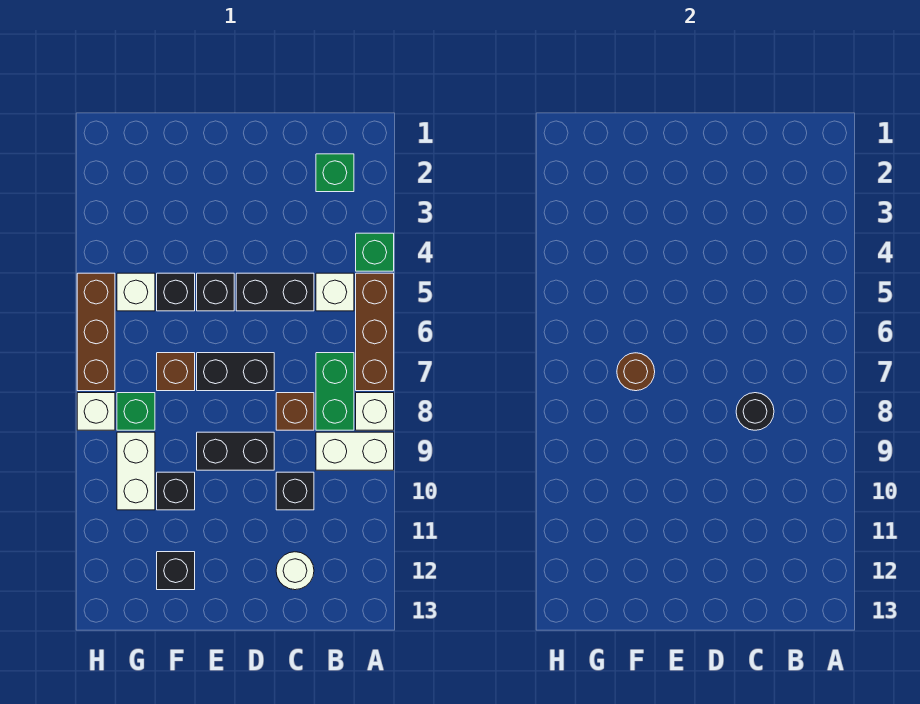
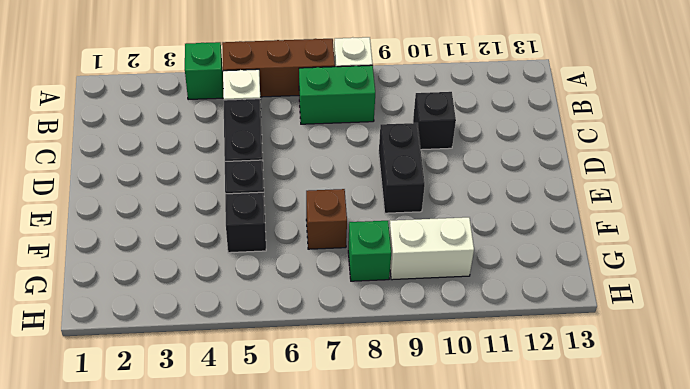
none -> white brick A9:B9 level 1
none -> green brick B2 level 1
none -> brown brick C8 level 1

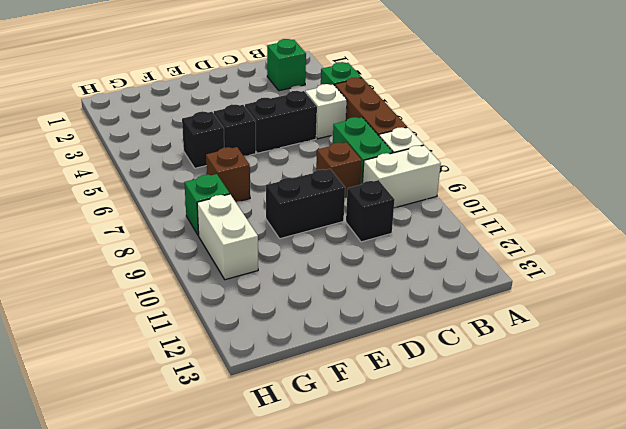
none -> white round brick C12 level 1
none -> black brick D7:E7 level 1
none -> black brick F10 level 1

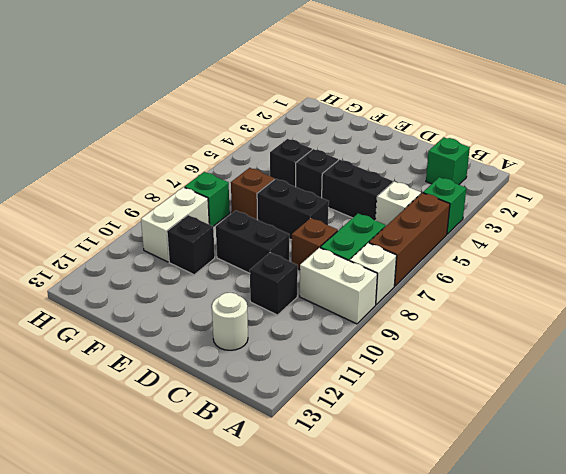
none -> black brick F12 level 1
none -> white brick G5 level 1
none -> brown brick H5:H7 level 1

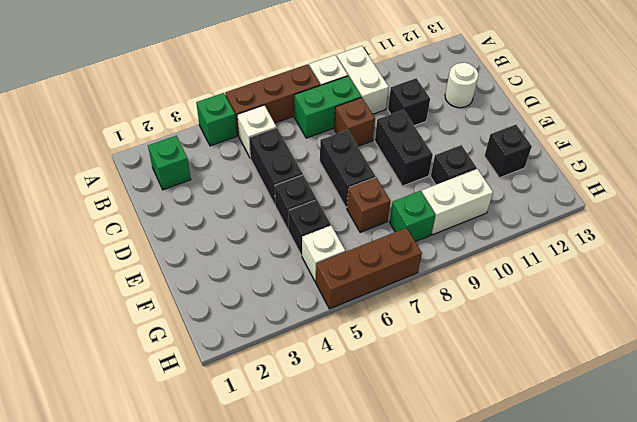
none -> white brick H8 level 1
none -> black round brick C8 level 2
none -> brown round brick F7 level 2

